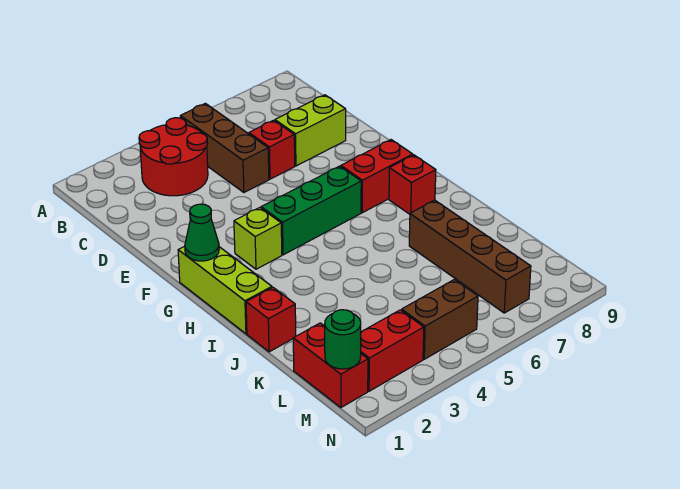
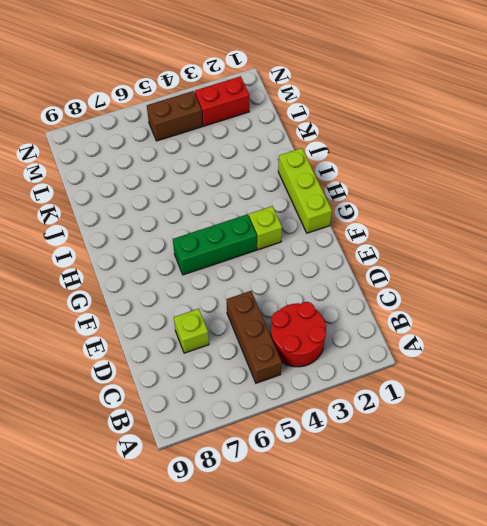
lime brick D7 level 1 -> lime brick D7:D8 level 1
none -> red brick D6 level 1
none -> red brick G7:G8 level 1
none -> red brick H8 level 1

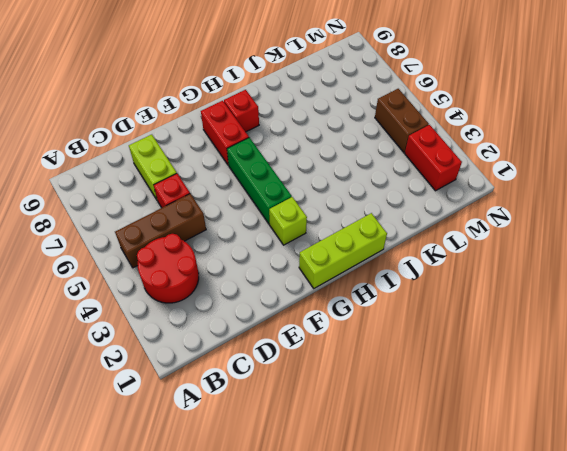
none -> red brick J1 level 1
none -> brown brick J7:M7 level 1
none -> red brick L1:M1 level 1

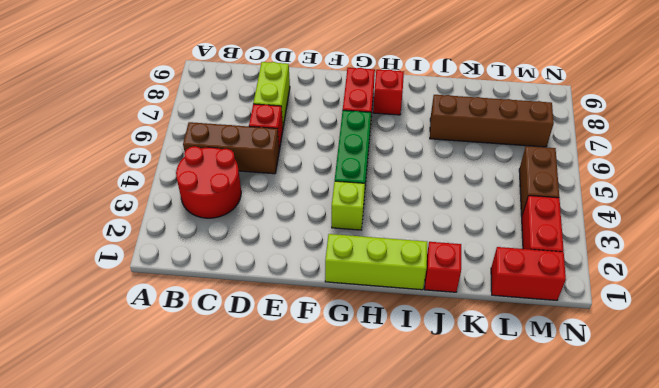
none -> green cone G1 level 2
none -> green round brick M1 level 2

